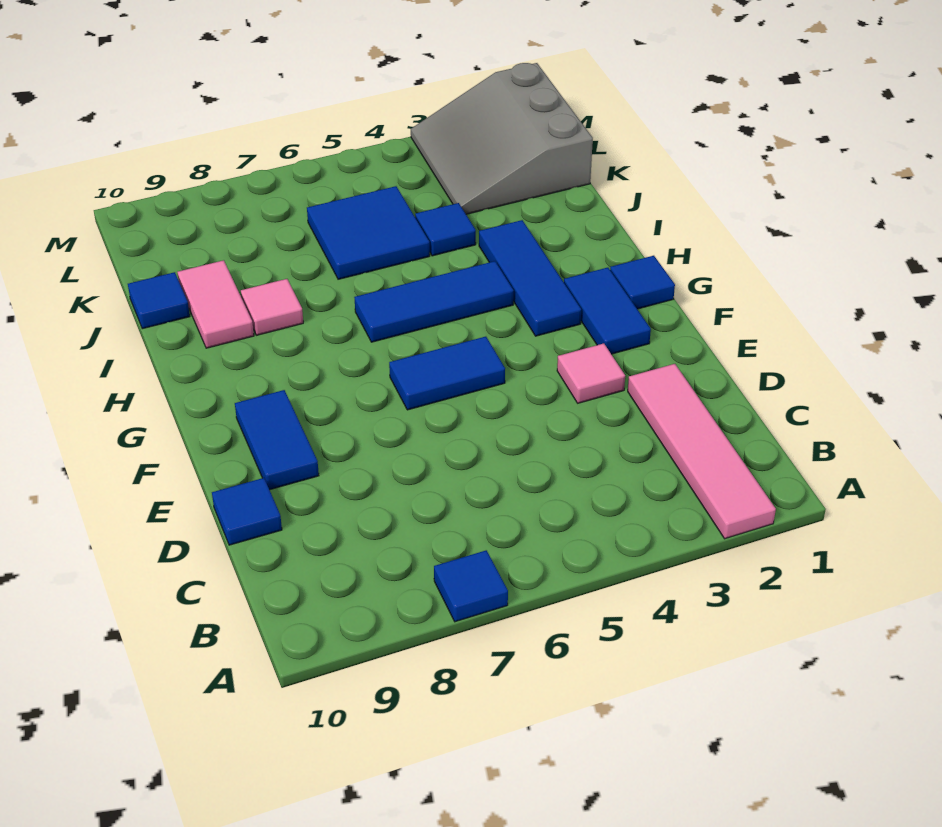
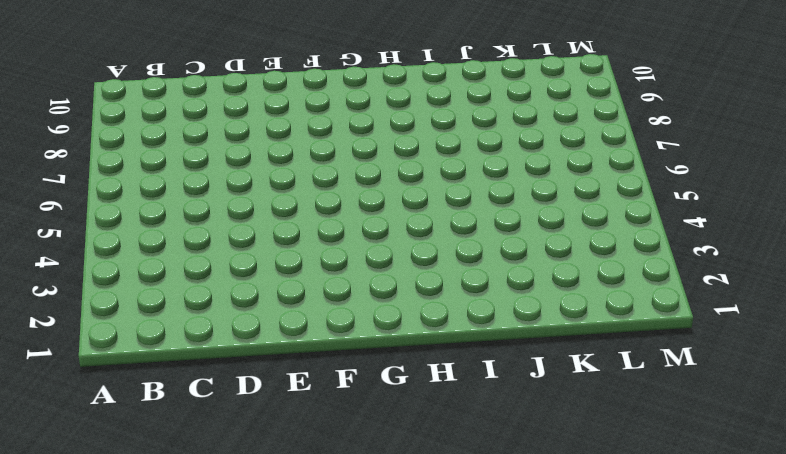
none -> pink tile A2:D2 level 1
none -> blue tile A7 level 1
none -> blue tile D10 level 1

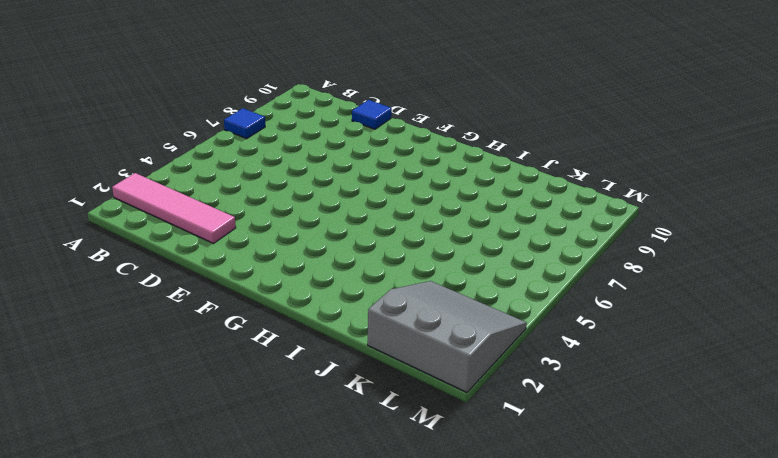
none -> pink tile E3 level 1
none -> blue tile E9:F9 level 1
none -> blue tile F2:G2 level 1

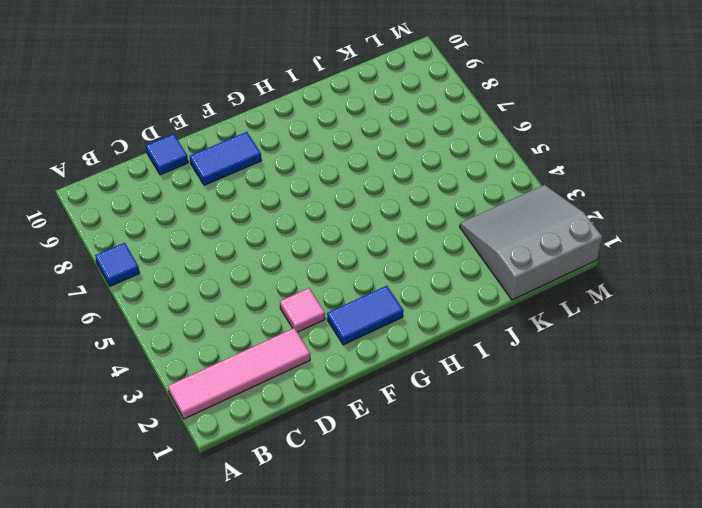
none -> blue tile F5:F6 level 1
none -> blue tile G1 level 1
none -> blue tile G3:I3 level 1

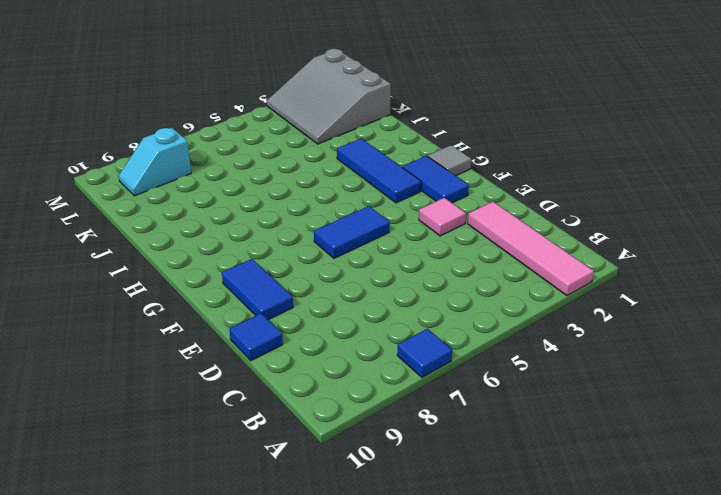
grey tile G1 level 1 -> blue tile G1 level 1
cyan slope L8:L9 level 1 top 8 -> none
none -> blue tile H4:H6 level 1
none -> pink tile I8 level 1
none -> pink tile I9:J9 level 1

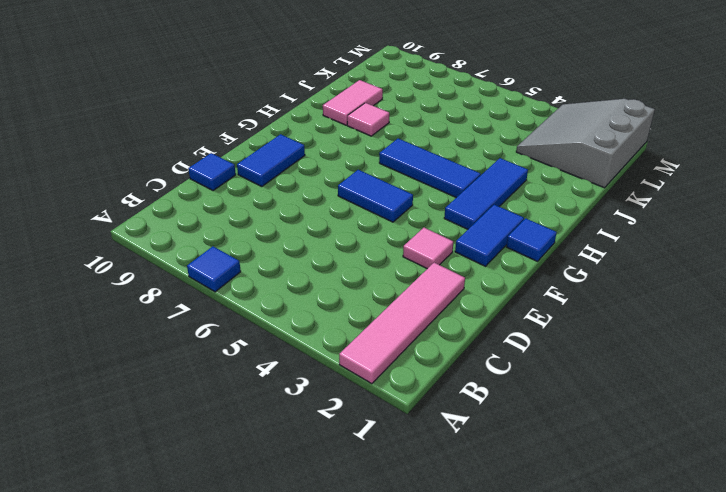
none -> blue tile J4 level 1
none -> blue tile J5:K6 level 1
none -> blue tile J10 level 1

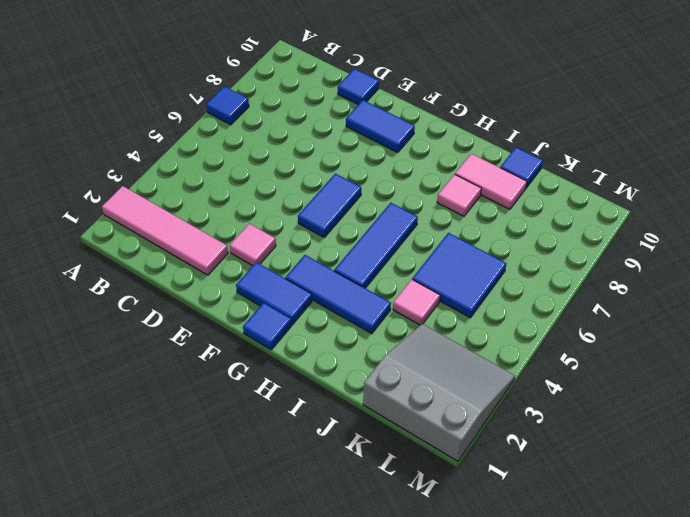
pink tile J4 level 1 -> blue tile J4 level 1

